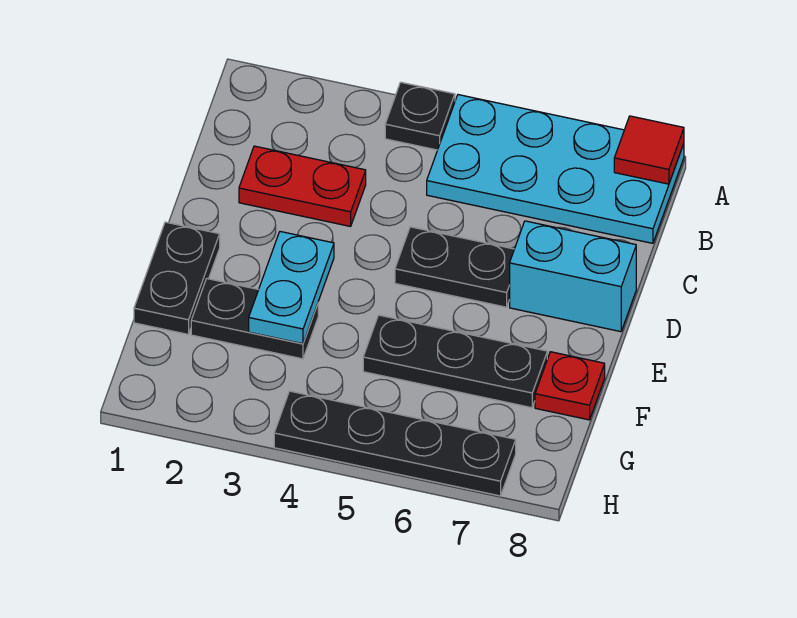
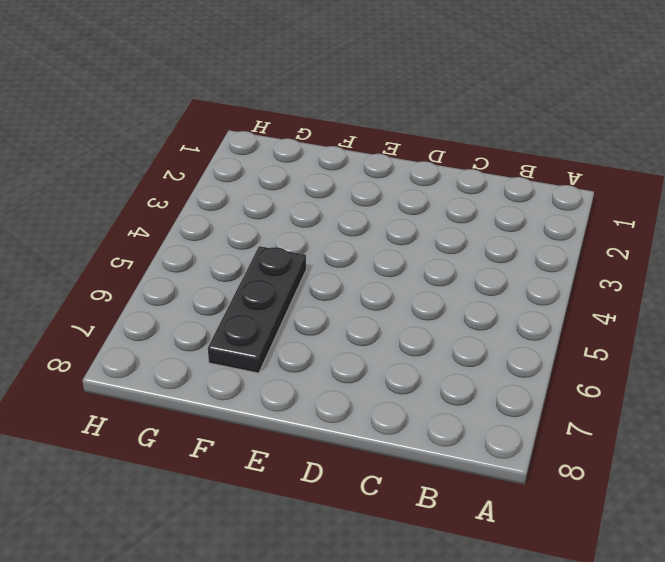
none -> black plate A4 level 1
none -> cyan plate A5:B8 level 1
none -> red plate C2:C3 level 1

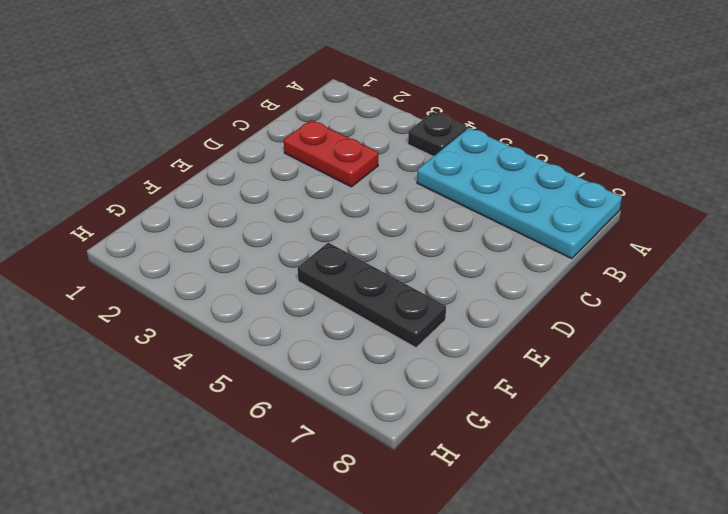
none -> black plate D5:D6 level 1
none -> cyan brick D7:D8 level 1
none -> black plate E1:F1 level 1

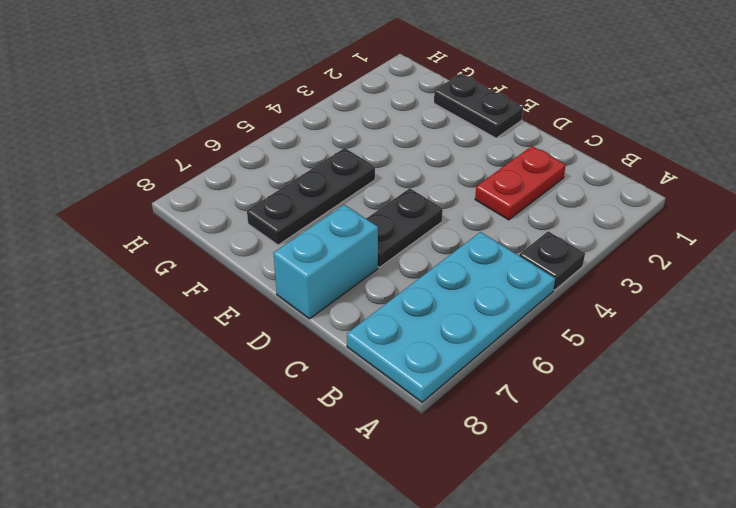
none -> black plate F2:F3 level 1
none -> red plate F8 level 1
none -> black plate H4:H7 level 1

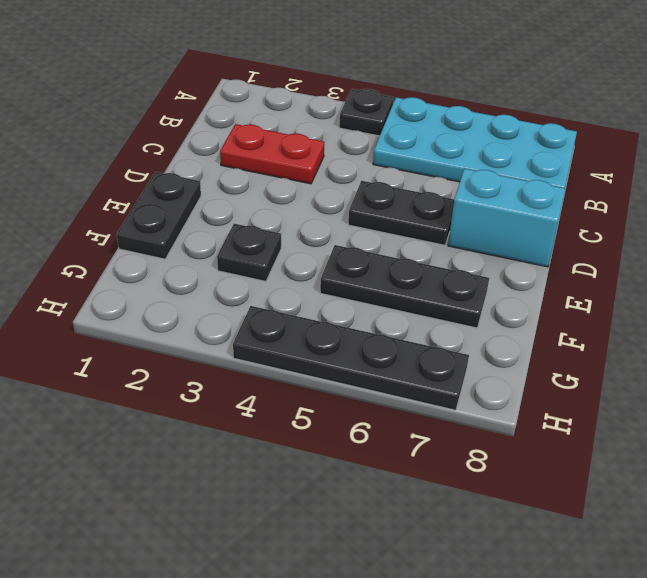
black plate F3 level 1 -> black plate F2:F3 level 1
none -> red plate F8 level 1
none -> red tile A8 level 2
none -> cyan plate E3:F3 level 2

